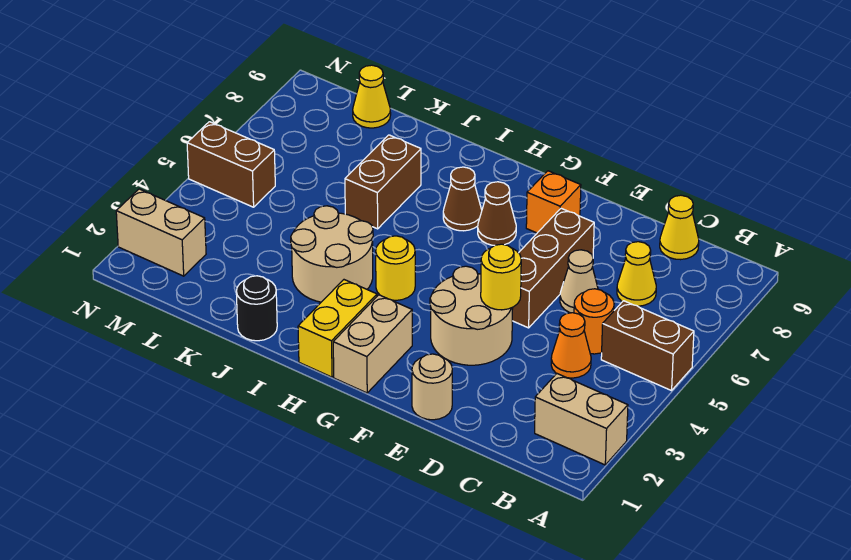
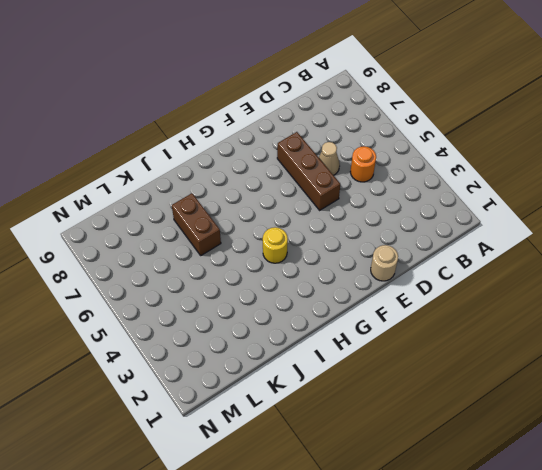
none -> tan brick A2:B2 level 1
none -> brown brick A5:B5 level 1
none -> orange cone C4 level 1

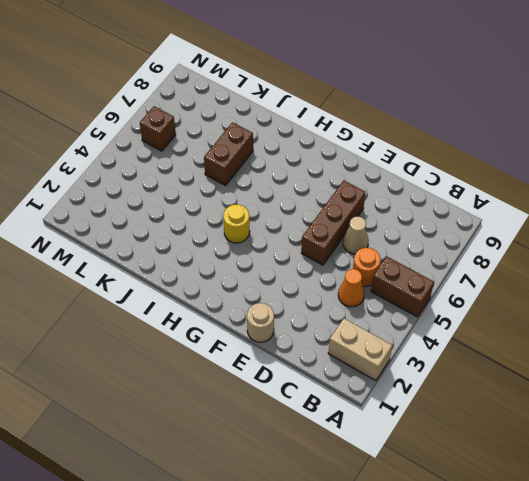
brown brick M6 level 1 -> none
none -> yellow cone C7 level 1
none -> yellow cone C9 level 1
none -> tan round brick E3:F4 level 1

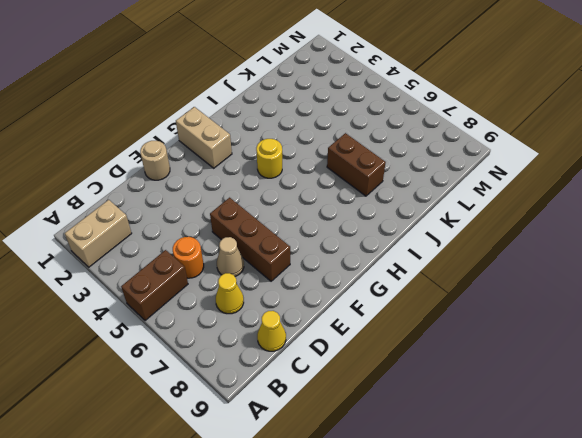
none -> orange cone C4 level 1
none -> tan round brick E3:F4 level 1
none -> orange brick F8 level 1

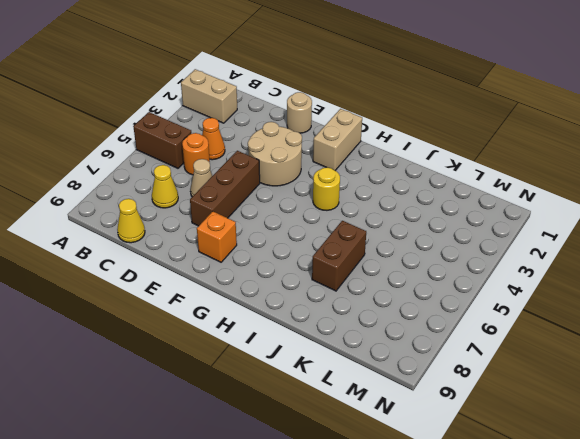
none -> brown cone G7 level 1
none -> yellow brick H1:H2 level 1
none -> brown cone H7 level 1

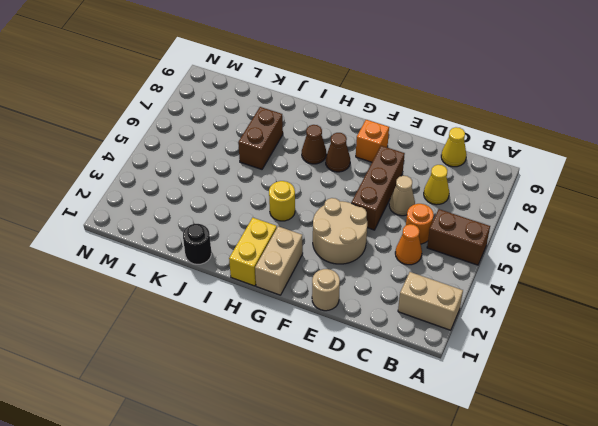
none -> tan round brick I3:J4 level 1
none -> yellow cone L9 level 1
none -> tan brick M2:N2 level 1

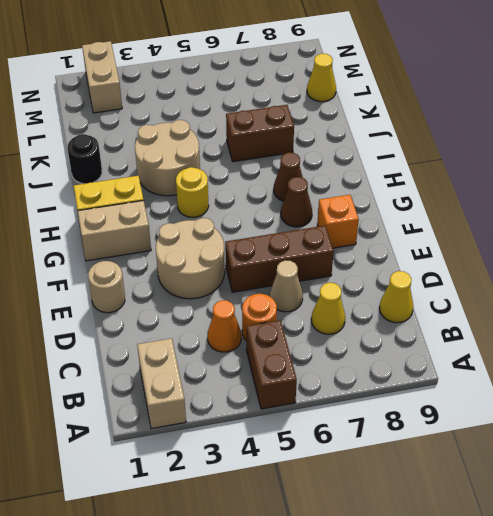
none -> brown brick M5:N5 level 1
none -> yellow round brick E4 level 2

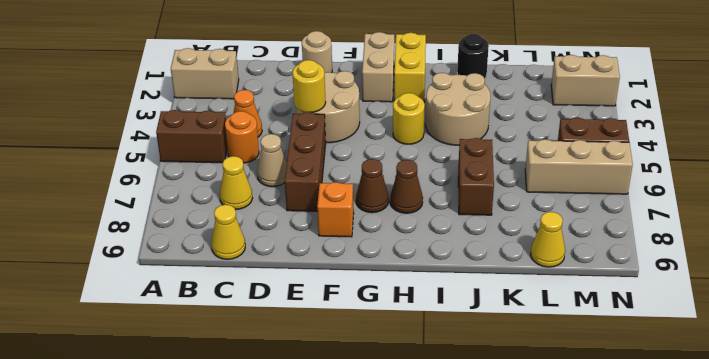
tan brick L6:N6 level 1 -> none

